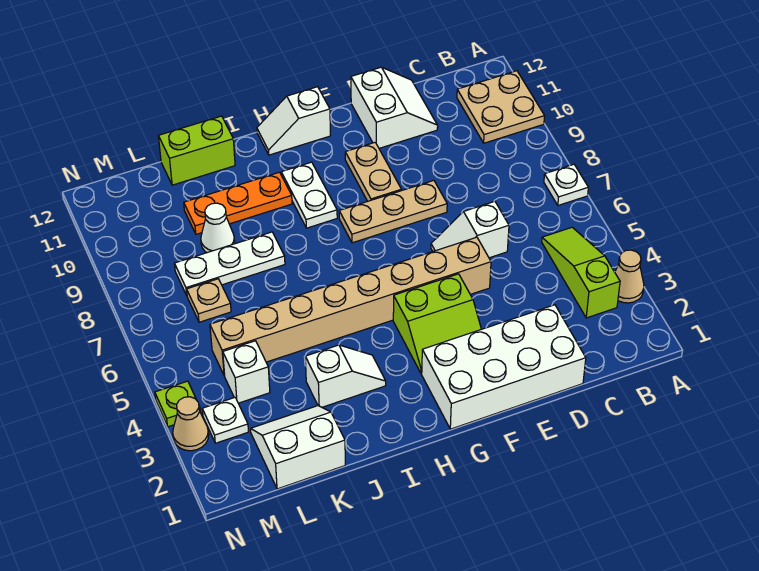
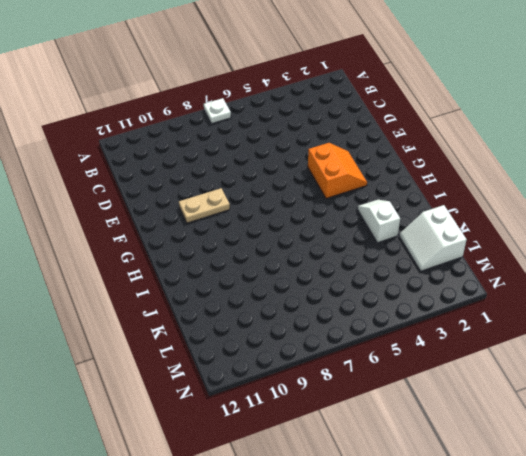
orange slope F3:G4 level 1 top 4 -> lime slope F3:G4 level 1 top 4
none -> tan cone A3 level 1
none -> tan plate A10:B11 level 1
none -> lime slope B3:B5 level 1 top 3

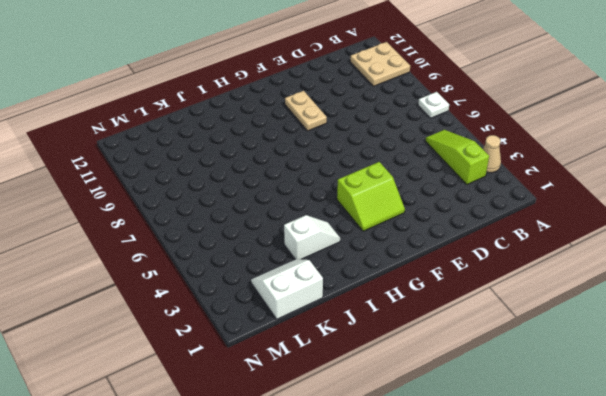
none -> white brick D1:G2 level 1
none -> white slope D6:E6 level 1 top D
none -> white slope D11:E12 level 1 top E

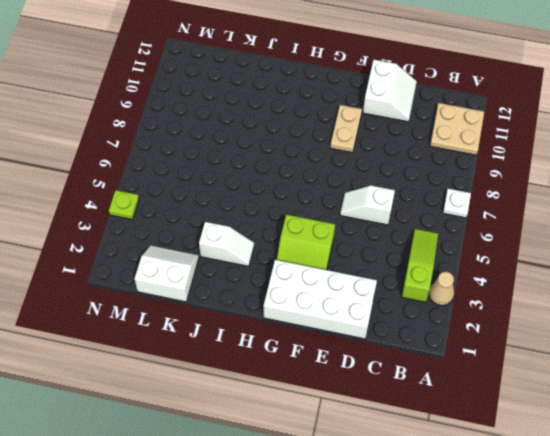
none -> tan brick E5:L5 level 1
none -> tan plate E8:G8 level 1
none -> white slope G12:H12 level 1 top G

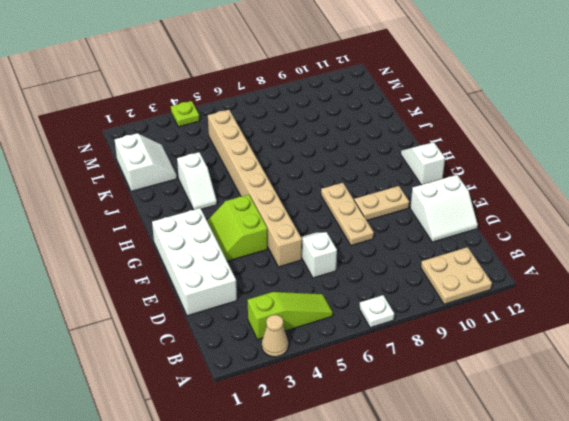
none -> white plate H9:H10 level 1
none -> orange plate I10:K10 level 1
none -> white plate J8:L8 level 1

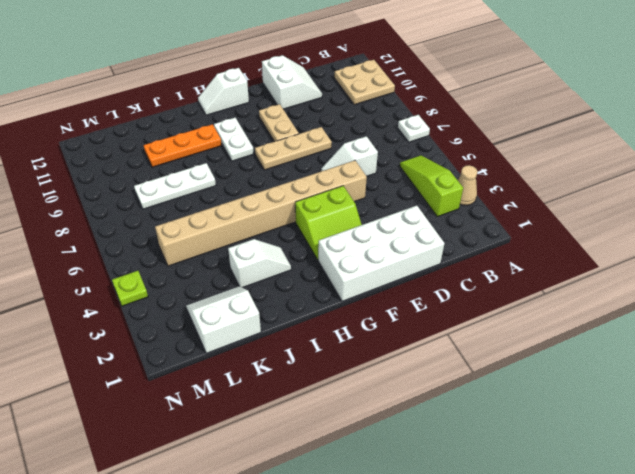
none -> lime brick J12:K12 level 1
none -> white cone K9 level 1
none -> white brick L4 level 1

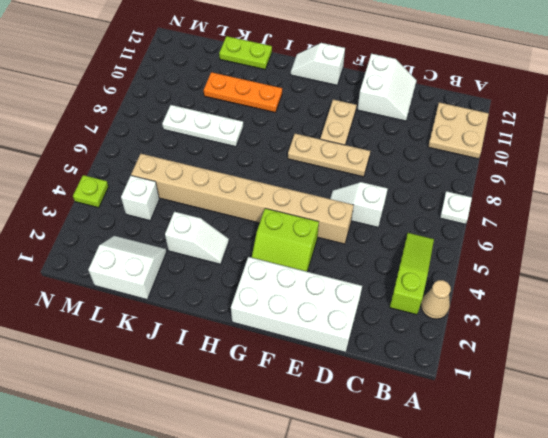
lime plate J12:K12 level 1 -> lime brick J12:K12 level 1
none -> white plate H9:H10 level 1
none -> white cone K9 level 1
none -> tan plate L7 level 1

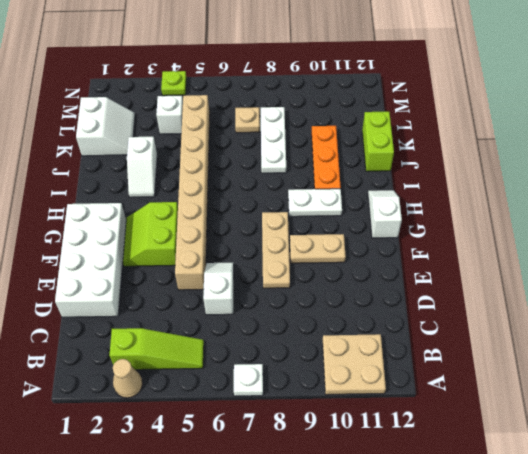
none -> white slope D11:E12 level 1 top E
none -> white cone K9 level 1
none -> white plate M3 level 1

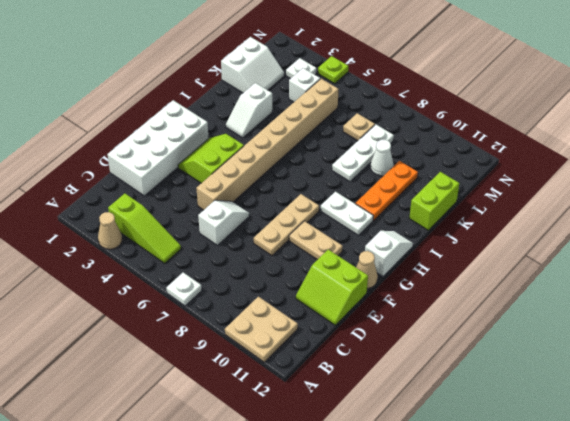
lime slope D11:E12 level 1 top E -> white slope D11:E12 level 1 top E
tan cone F12 level 1 -> tan cone N3 level 1

